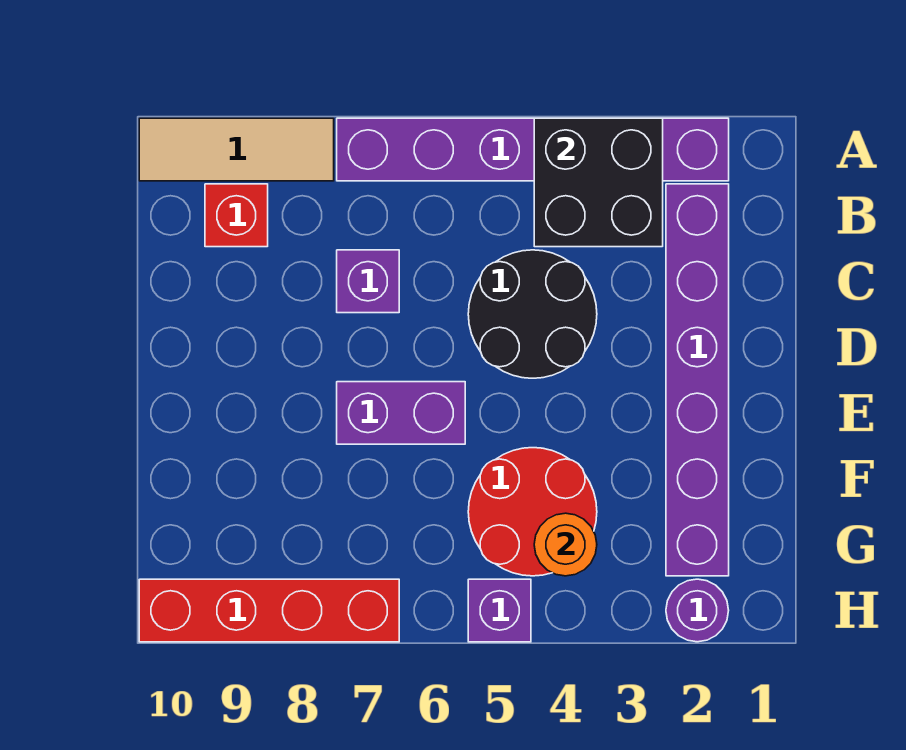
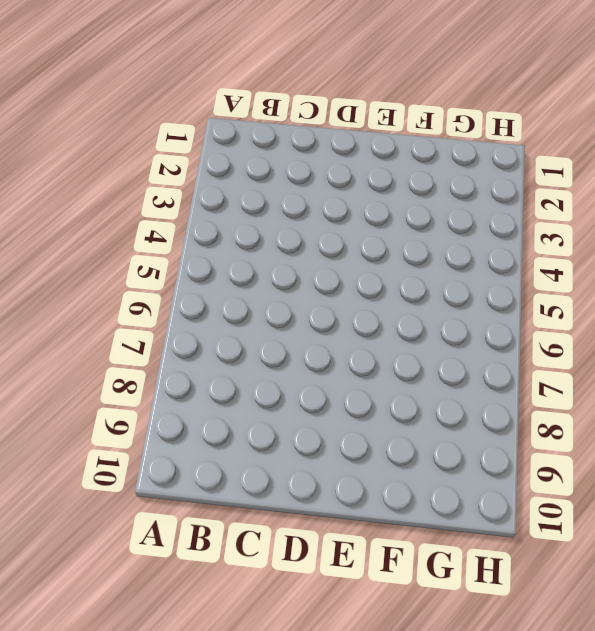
none -> purple brick A2:A7 level 1
none -> tan tile A8:A10 level 1
none -> purple brick B2:G2 level 1

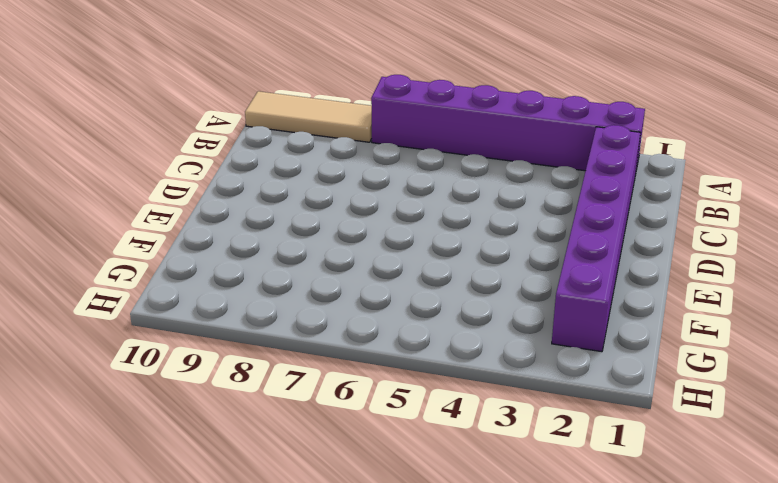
none -> red brick B9 level 1
none -> black round brick C4:D5 level 1
none -> purple brick C7 level 1

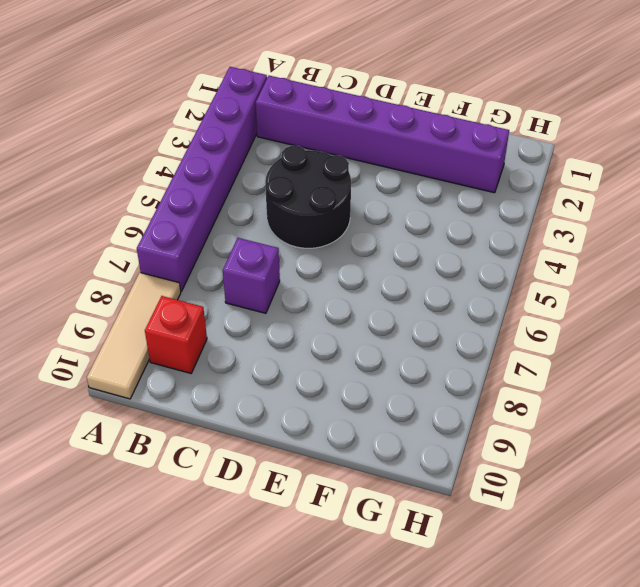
none -> purple brick E6:E7 level 1
none -> red round brick F4:G5 level 1
none -> purple round brick H2 level 1

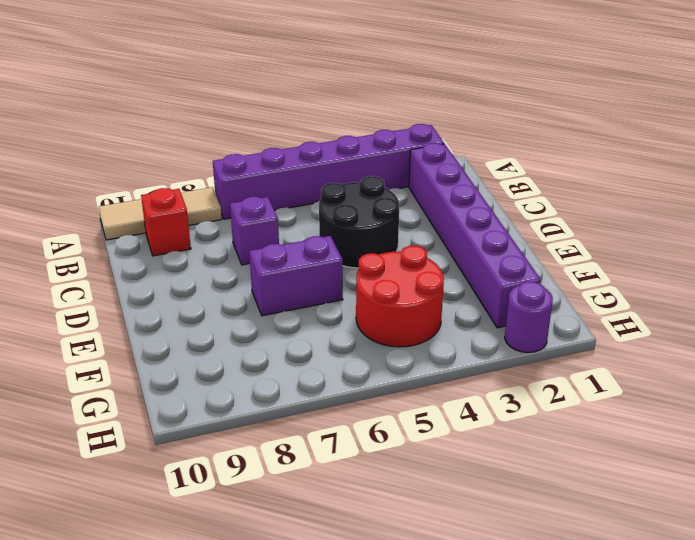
none -> purple brick H5 level 1
none -> red brick H7:H10 level 1
none -> black brick A3:B4 level 2

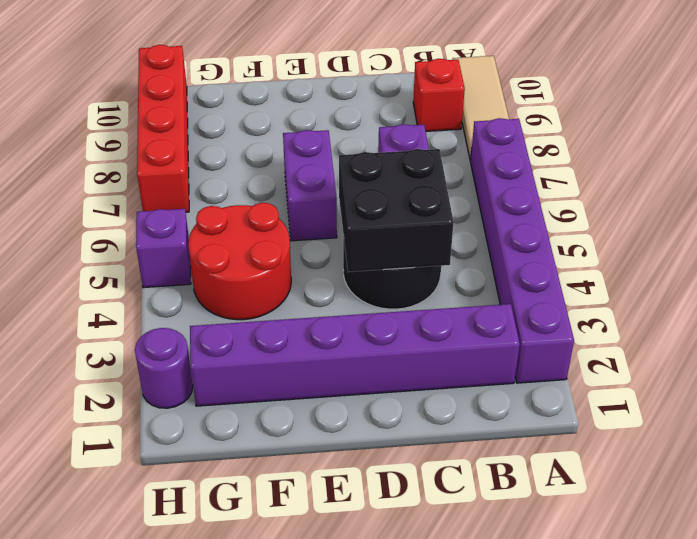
black brick C4:D5 level 2 -> black brick A3:B4 level 2
none -> orange round brick G4 level 2

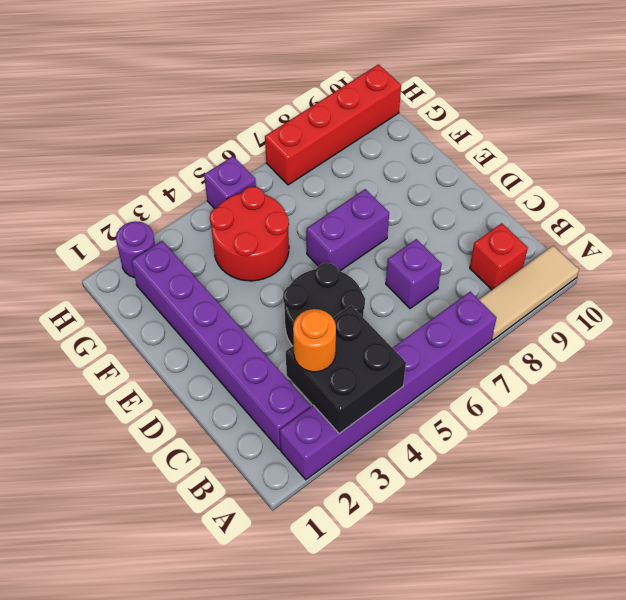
orange round brick B3 level 3 -> orange round brick G4 level 2

